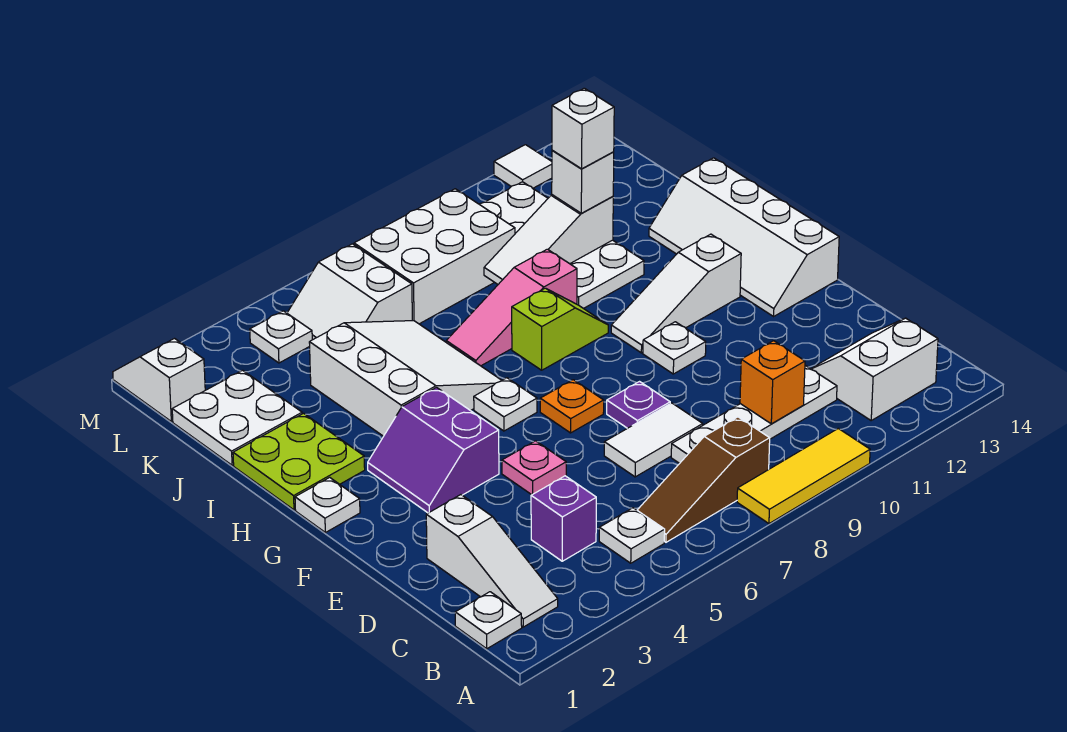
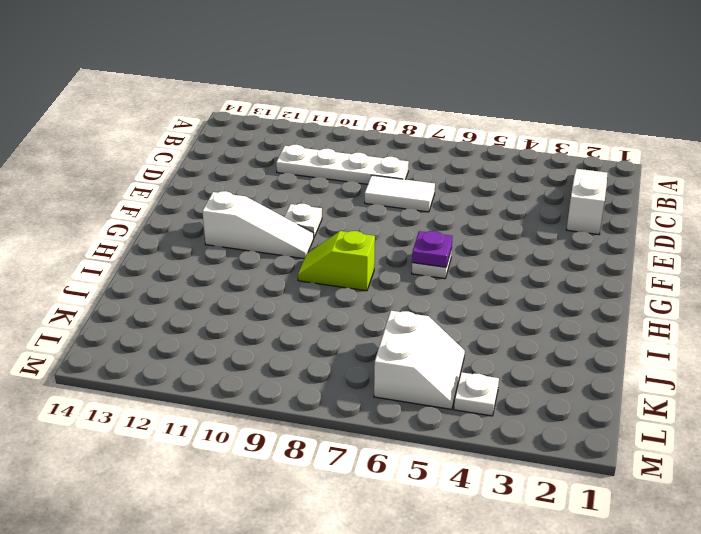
purple plate G6 level 2 -> purple plate E8 level 1
none -> yellow tile A8:A10 level 1
none -> white plate B1 level 1
none -> white plate B5 level 1
none -> brown slope B6:B8 level 1 top 8

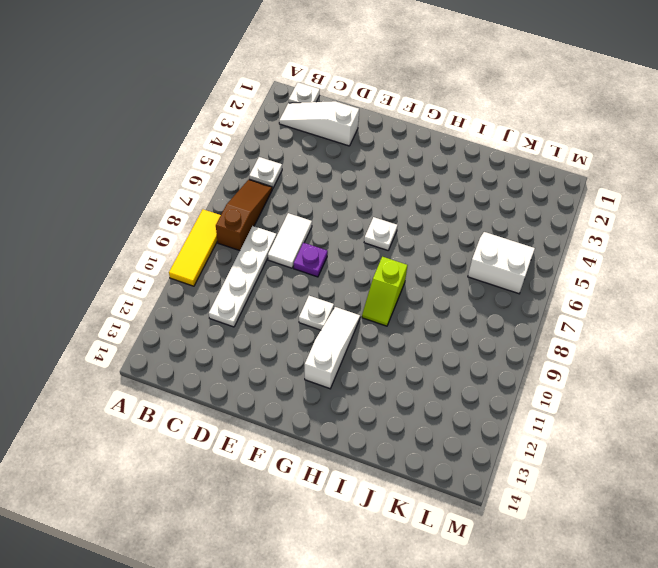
none -> white slope B12:C13 level 1 top B
none -> purple brick C4 level 1
none -> pink plate E5 level 1
none -> purple slope F3:G4 level 1 top 4

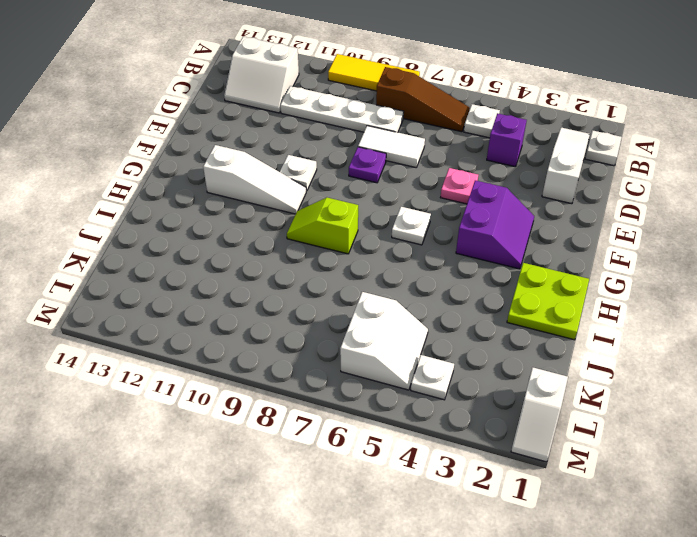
none -> orange plate F7 level 1
none -> white slope F13:I14 level 1 top 14
none -> white plate G1 level 1
none -> white slope H4:J6 level 1 top 4

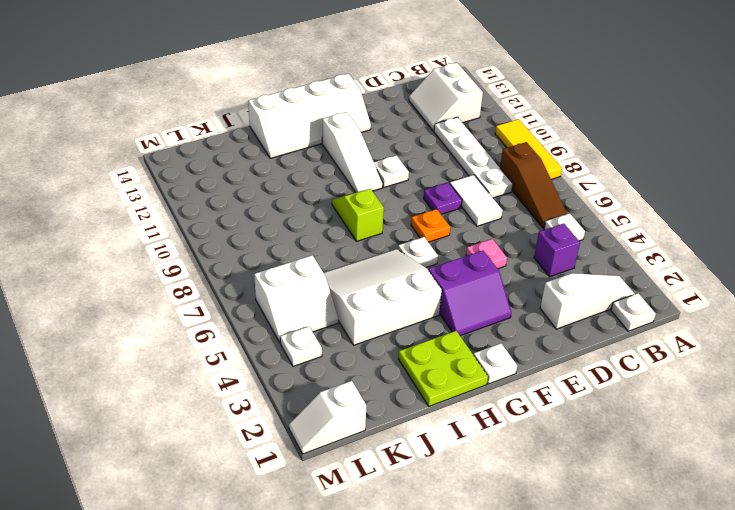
none -> pink slope I7:I9 level 1 top 9
none -> white plate I10:L11 level 1
none -> white plate J1:K2 level 1
none -> white brick K7:L9 level 1

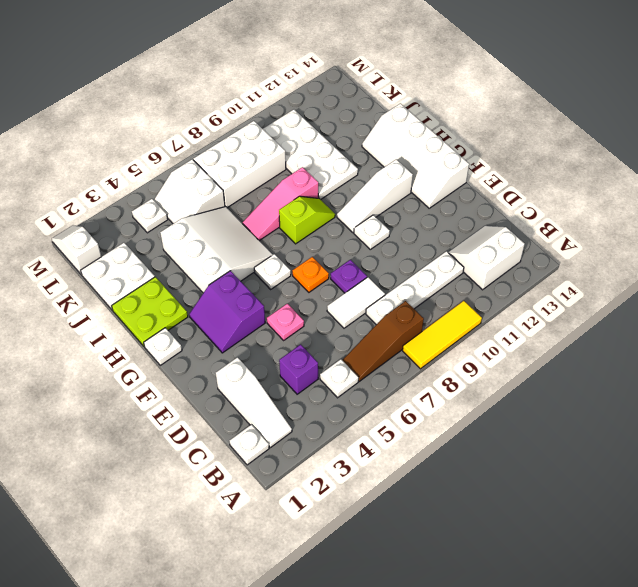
none -> white tile M12 level 1
none -> orange brick C10 level 2
none -> white slope J9:J11 level 2 top 11
none -> white brick J11 level 3

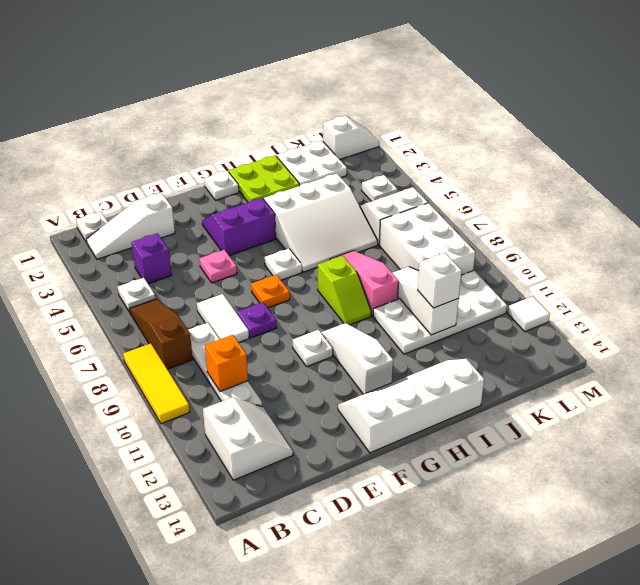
none -> white brick J11 level 4

